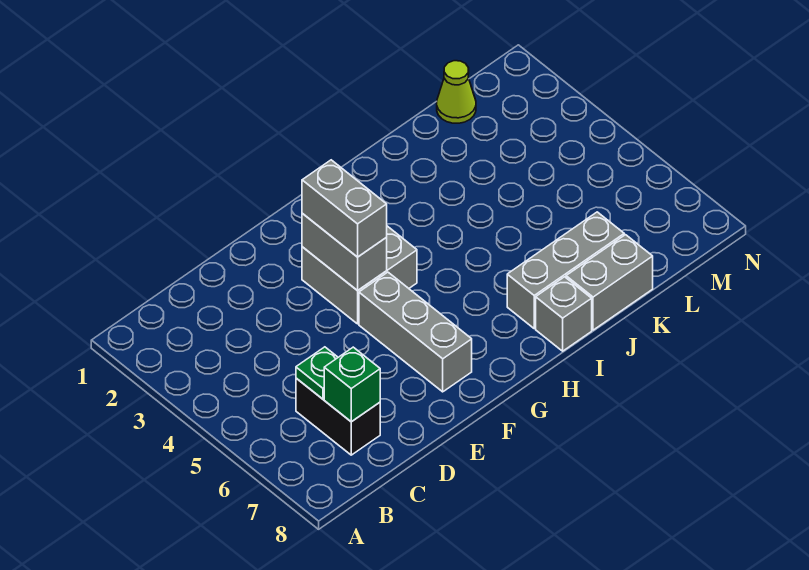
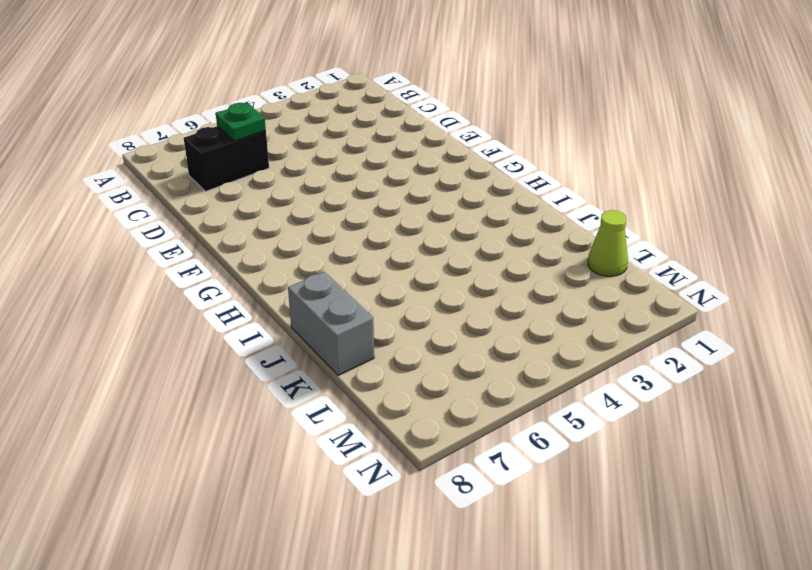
none -> grey brick F3:G4 level 1
none -> grey brick F5:F7 level 1

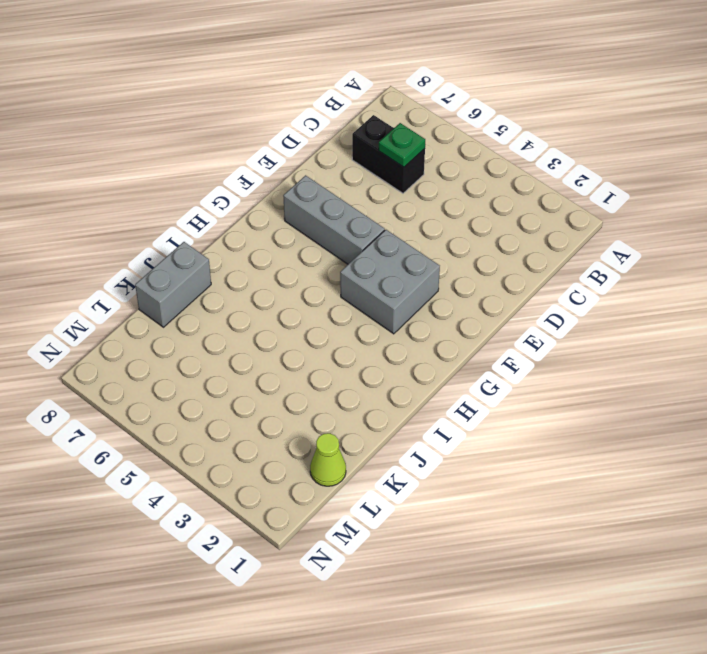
none -> grey brick I7:K7 level 1
none -> grey brick I8 level 1

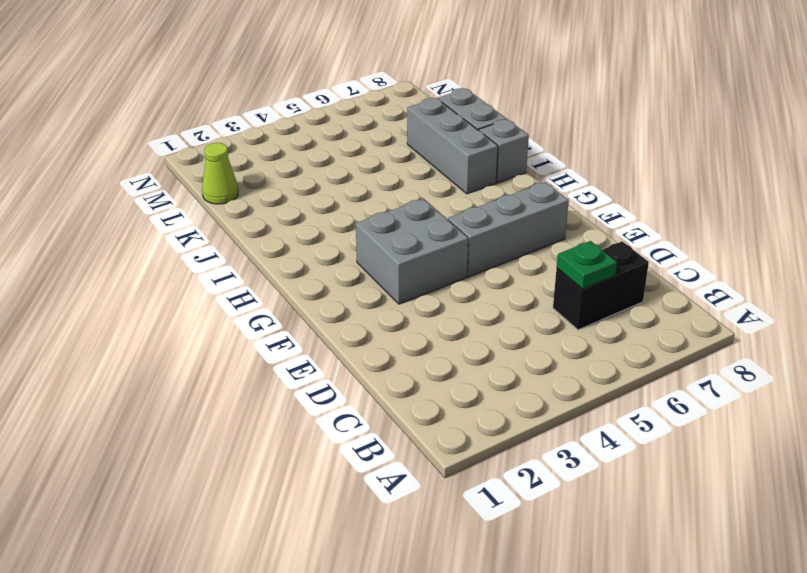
none -> green brick C7 level 2
none -> grey brick F3:F4 level 2

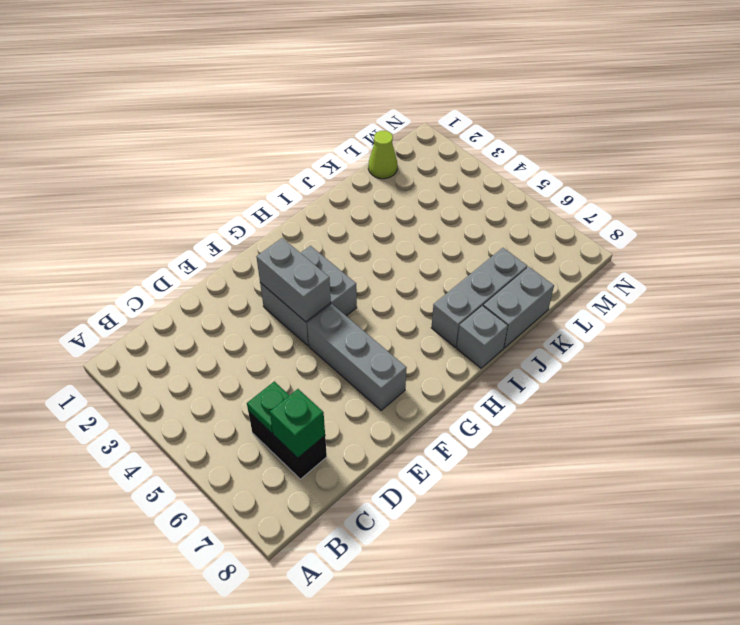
none -> grey brick F3:F4 level 3

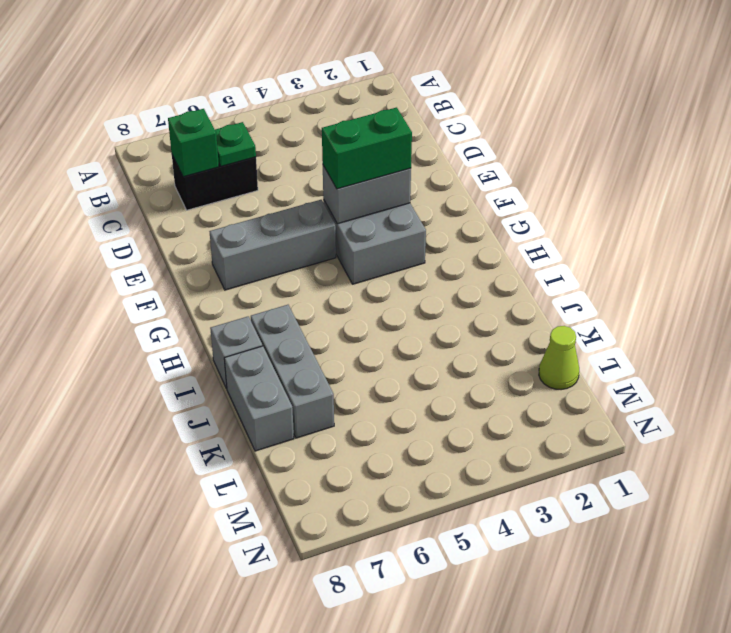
green brick F3:F4 level 3 -> grey brick F3:F4 level 3

